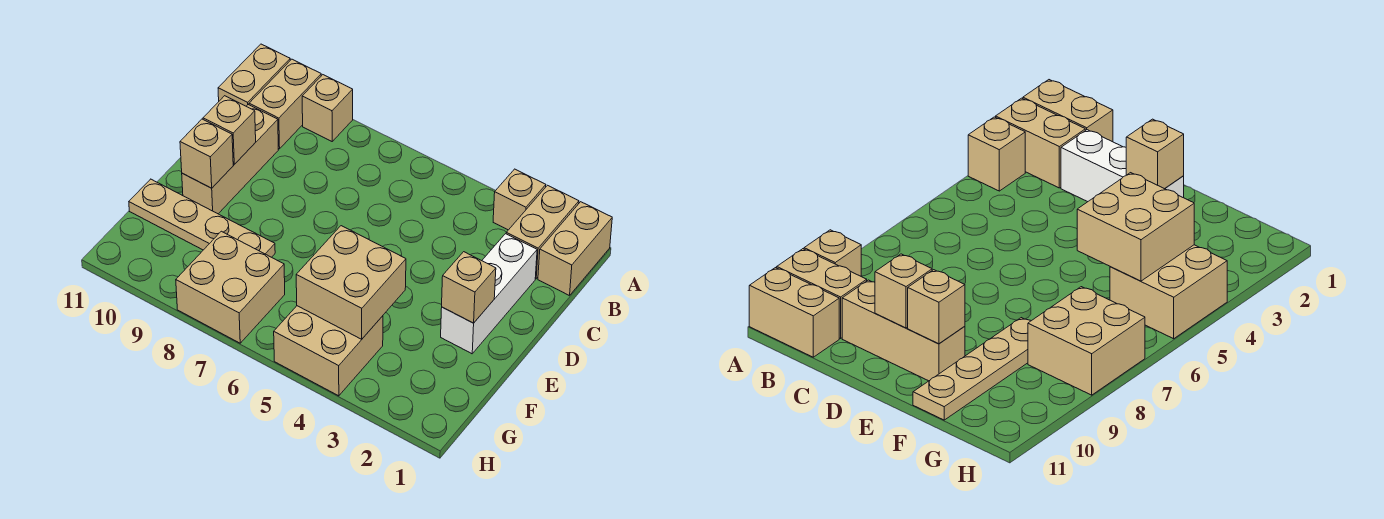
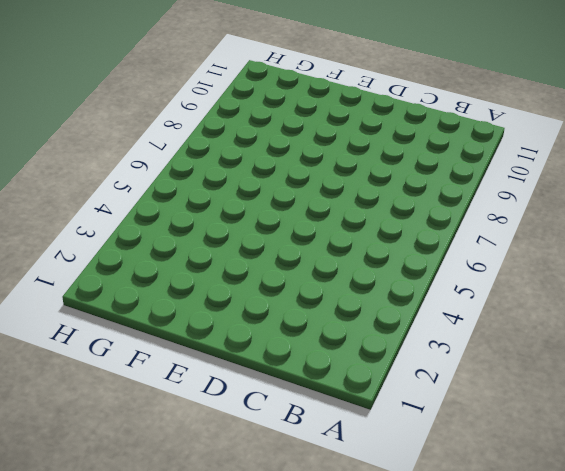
none -> tan brick A1:B1 level 1
none -> tan brick A2:B2 level 1
none -> tan brick A3 level 1

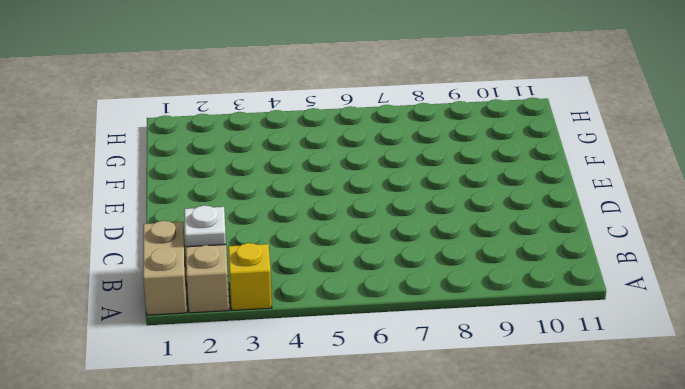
yellow brick A3 level 1 -> tan brick A3 level 1
white plate B2 level 2 -> none
none -> tan brick A9 level 1
none -> tan brick A10:B10 level 1
none -> tan brick A11:B11 level 1

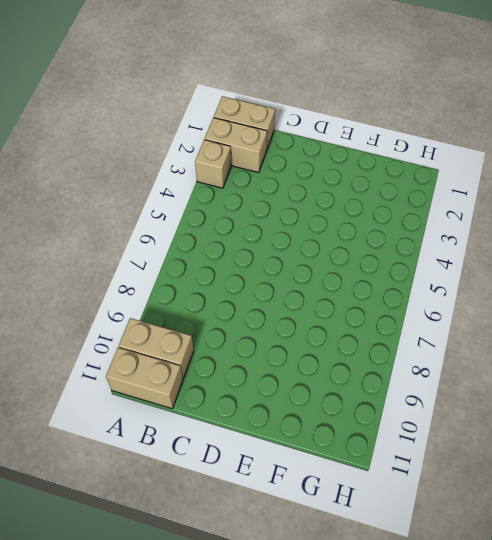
none -> tan brick A9 level 1
none -> white brick C2:E2 level 1
none -> tan brick C10:E10 level 1

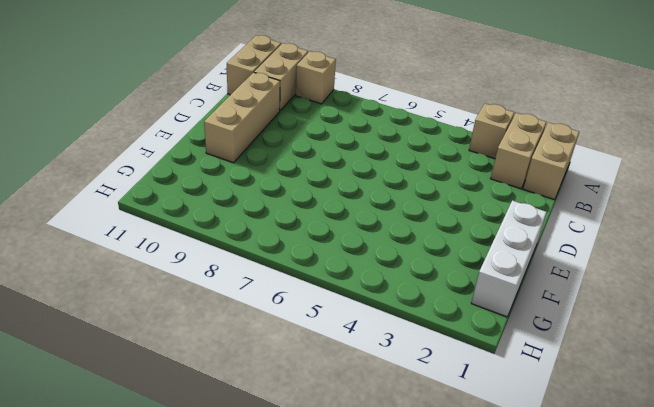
white brick E1:G1 level 1 -> white brick C2:E2 level 1
none -> tan plate F8:F11 level 1
none -> tan brick G4:H5 level 1
none -> tan brick G7:H8 level 1

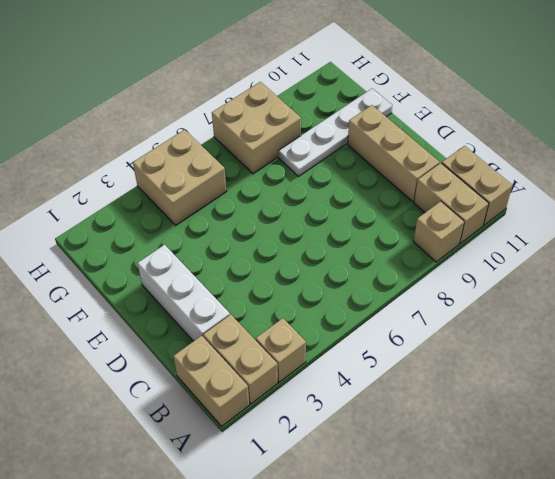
white plate F8:F11 level 1 -> tan plate F8:F11 level 1
none -> tan brick D10 level 2
none -> tan brick E2 level 2
none -> tan brick E10 level 2

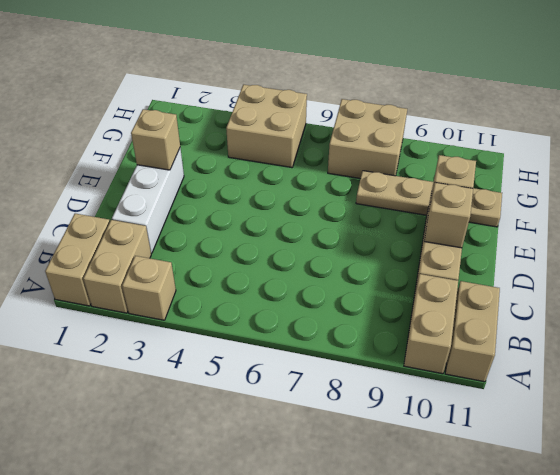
none -> tan brick A9 level 1
none -> tan brick F4:G5 level 2

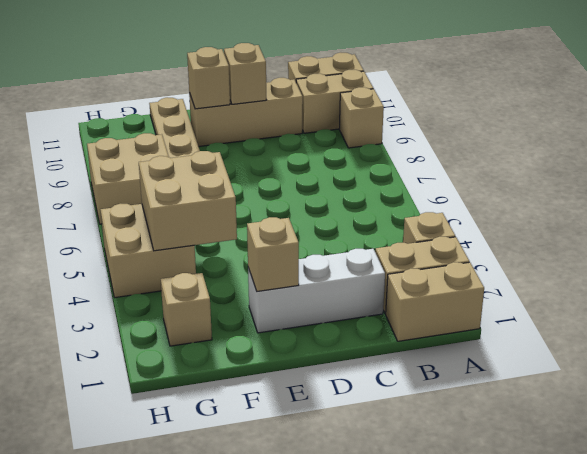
tan brick G2 level 1 -> none

